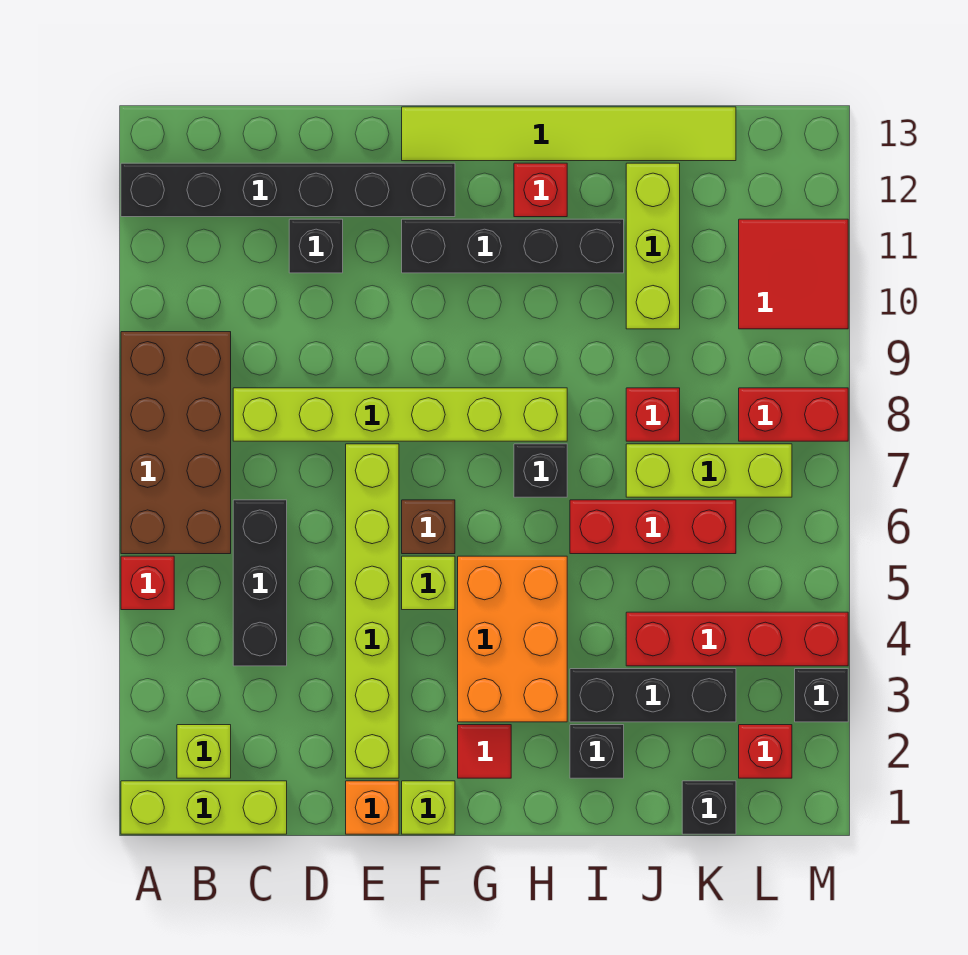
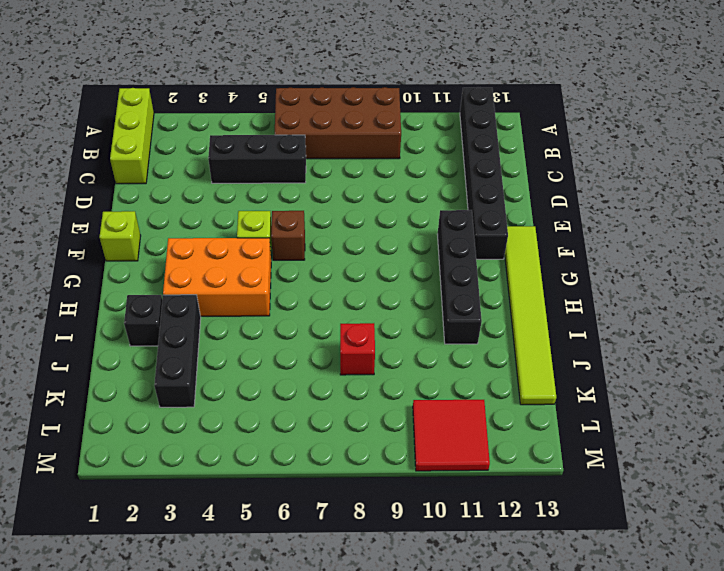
none -> red brick A5 level 1
none -> lime brick B2 level 1
none -> lime brick C8:H8 level 1
none -> black brick D11 level 1

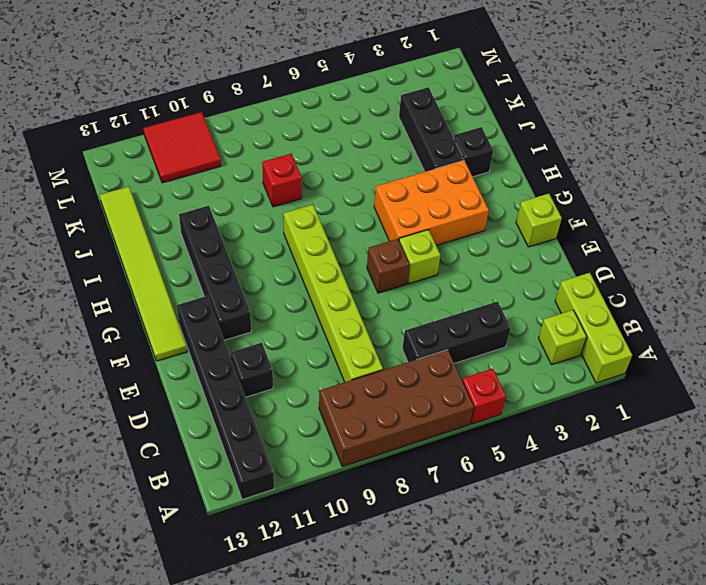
none -> orange brick E1 level 1
none -> lime brick E2:E7 level 1
none -> red tile G2 level 1
none -> black brick H7 level 1

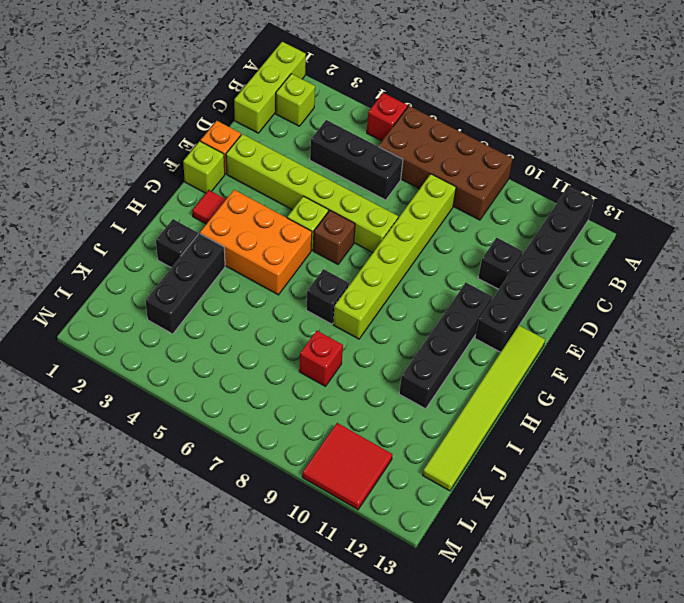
none -> red brick H12 level 1
none -> red brick I6:K6 level 1
none -> red brick J4:M4 level 1
none -> lime brick J7:L7 level 1

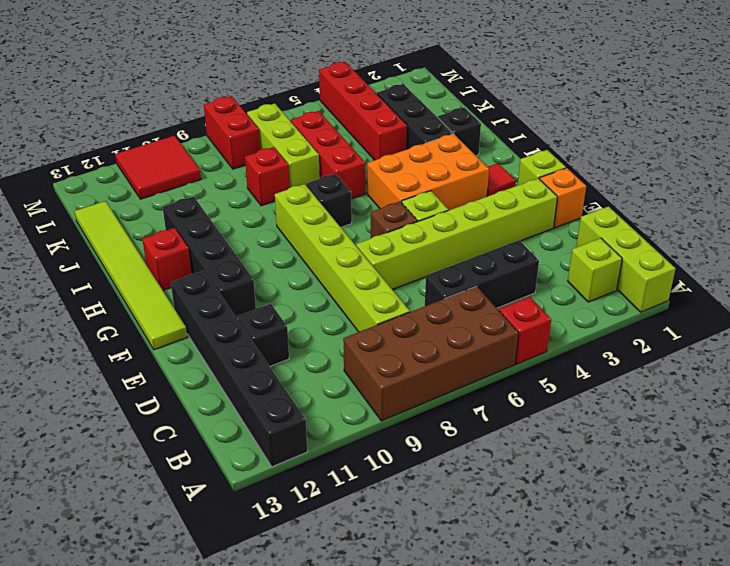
none -> lime brick J10:J12 level 1
none -> black brick K1 level 1
none -> red brick L2 level 1
none -> black brick M3 level 1

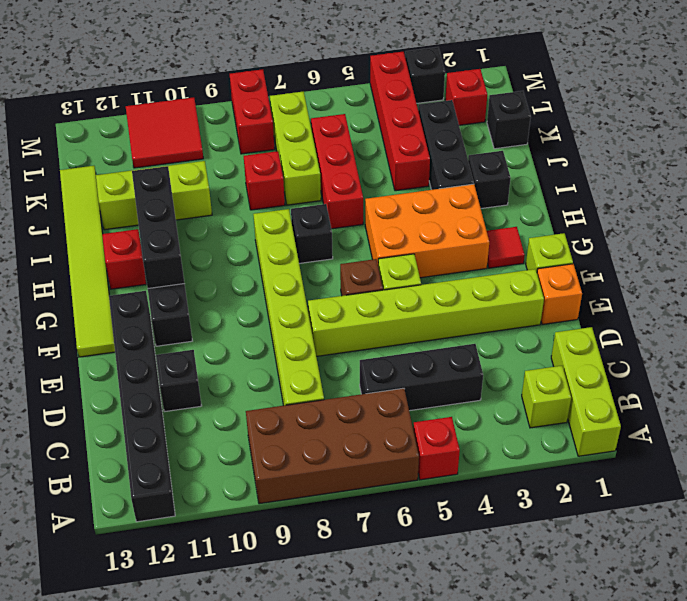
black brick G11:I11 level 2 -> none

